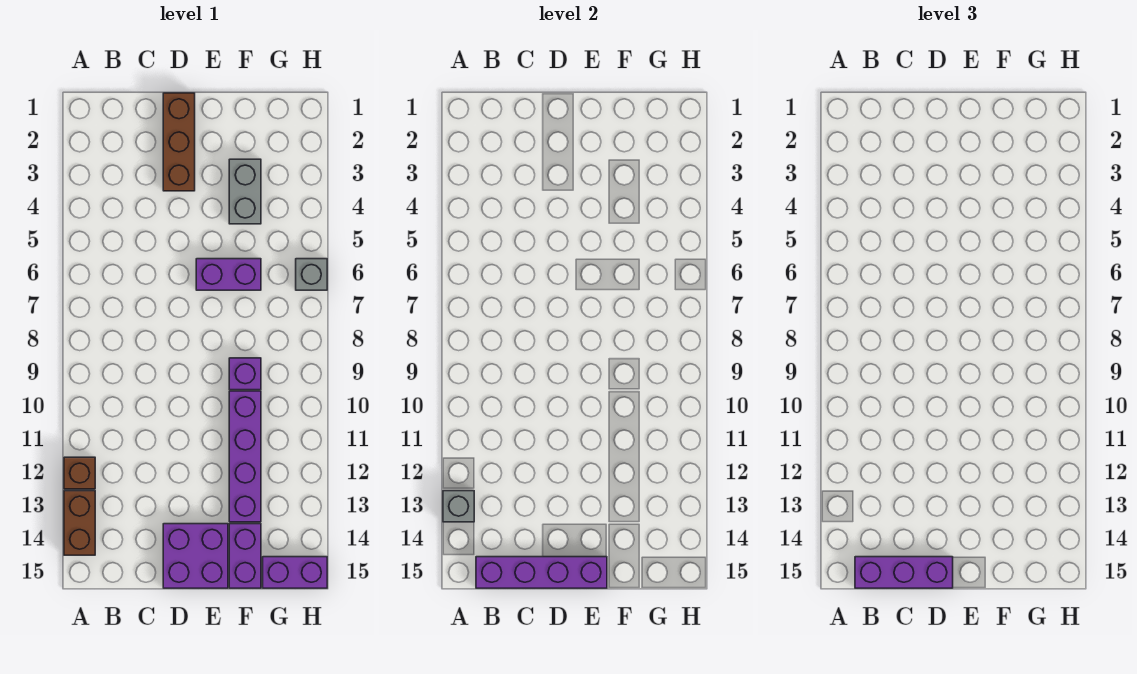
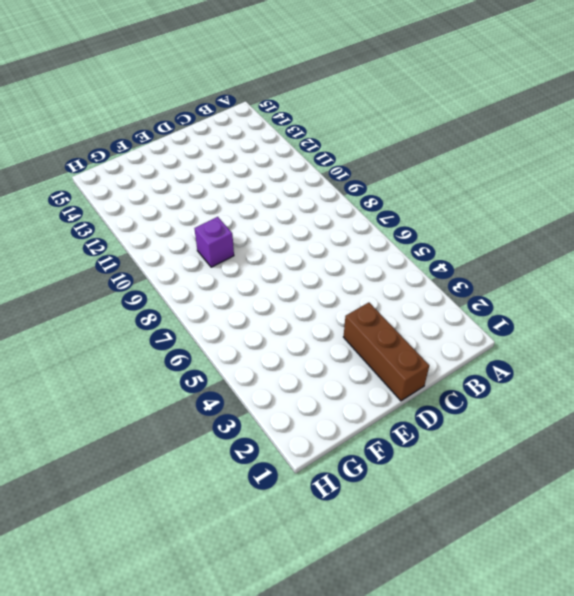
none -> brown brick A12 level 1
none -> brown brick A13:A14 level 1
none -> purple brick D14:E15 level 1

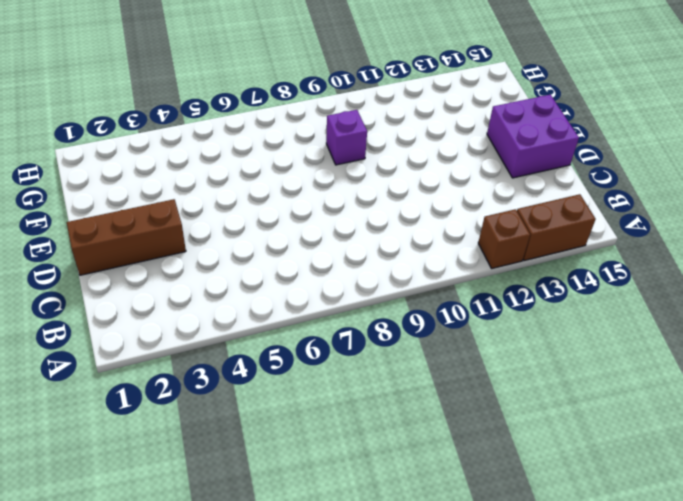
none -> purple brick E6:F6 level 1
none -> grey brick F3:F4 level 1
none -> purple brick F10:F13 level 1

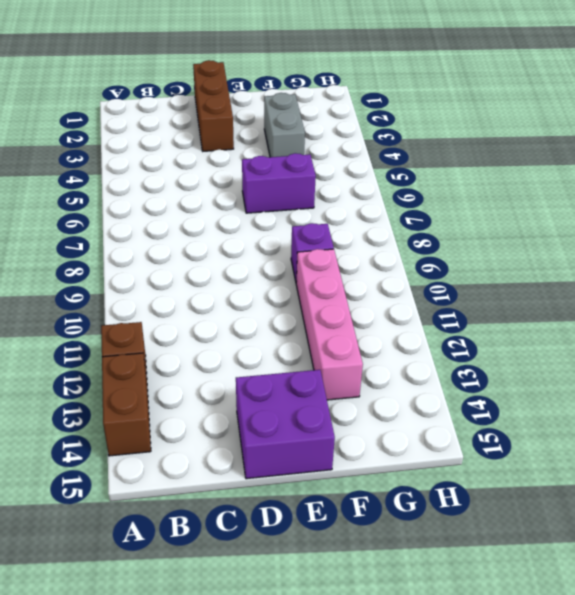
pink brick F10:F13 level 1 -> purple brick F10:F13 level 1
none -> purple brick F14:F15 level 1
none -> purple brick G15:H15 level 1
none -> grey brick H6 level 1

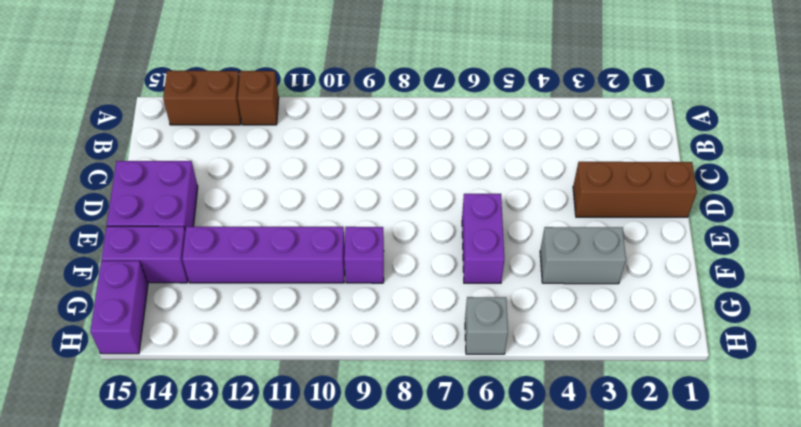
none -> grey brick A13 level 2
none -> purple brick B15:E15 level 2
none -> purple brick B15:D15 level 3

